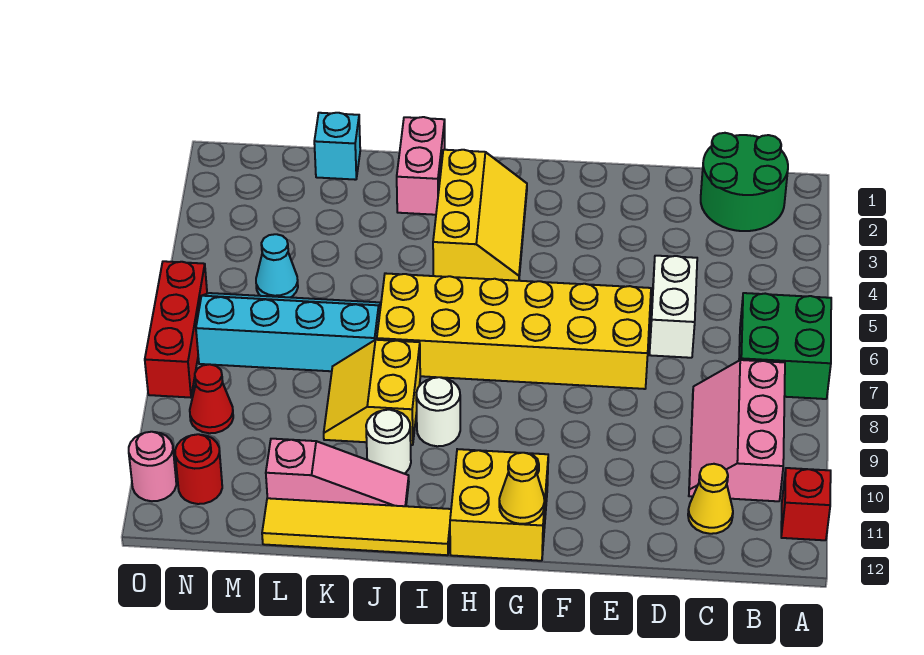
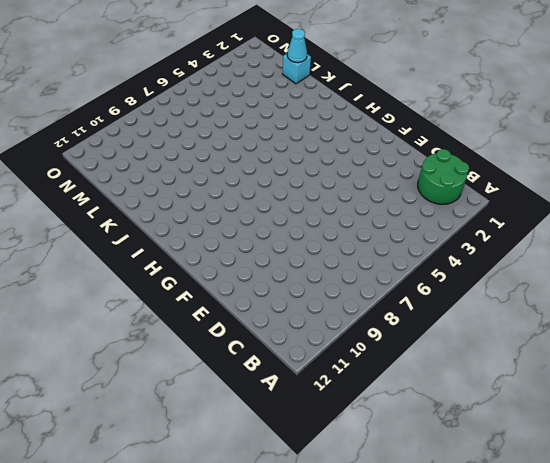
cyan cone L1 level 2 -> cyan cone M5 level 1
none -> green brick A6:B7 level 1
none -> red brick A11 level 1
none -> pink slope B8:C10 level 1 top B

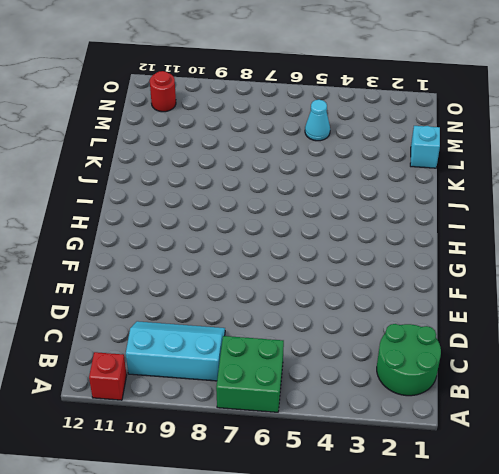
cyan slope B8:C10 level 1 top B -> pink slope B8:C10 level 1 top B
none -> yellow cone C11 level 1
none -> white brick D5:D6 level 1
none -> yellow brick E6:J7 level 1

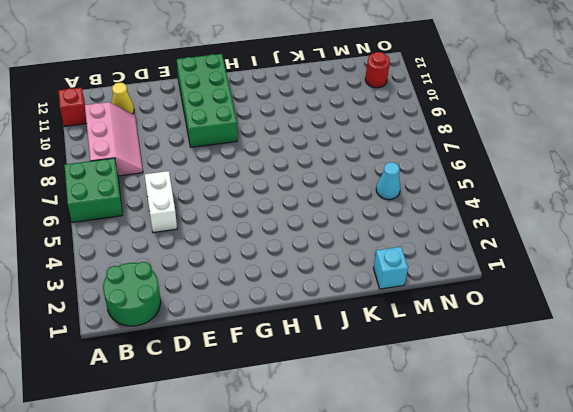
green brick F9:G12 level 1 -> yellow brick G11:H12 level 1
none -> yellow brick E6:J7 level 1
none -> yellow slope H2:I4 level 1 top I
none -> white round brick I9 level 1

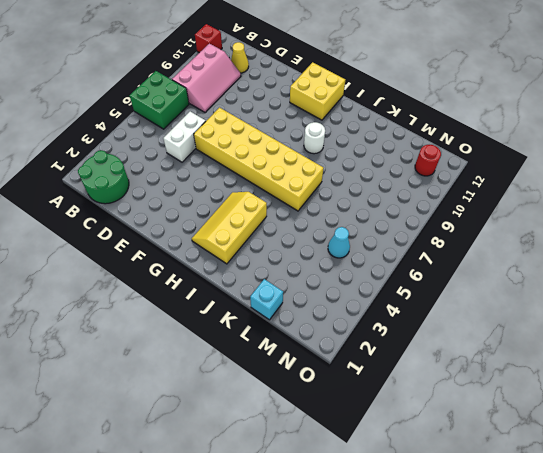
none -> yellow tile I12:L12 level 1
none -> pink brick J1:J2 level 1
none -> yellow slope J8:K9 level 1 top J

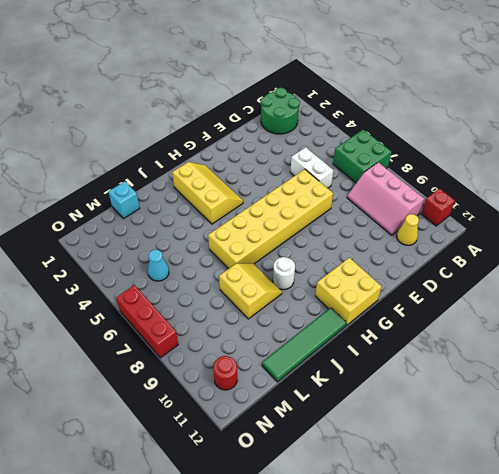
green tile I12:L12 level 1 -> yellow tile I12:L12 level 1
yellow slope J8:K9 level 1 top K -> yellow slope J8:K9 level 1 top J
none -> pink brick J1:J2 level 1
none -> white round brick J10 level 1
none -> pink slope J11:L11 level 1 top L

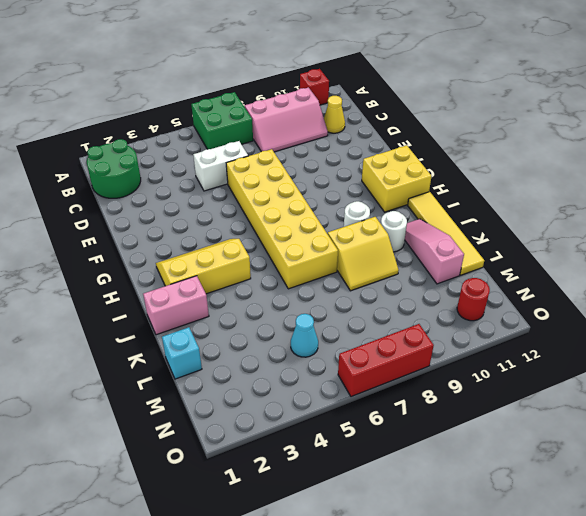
none -> cyan slope K6:N7 level 1 top 7
none -> red cone N9 level 1
none -> pink round brick O11 level 1

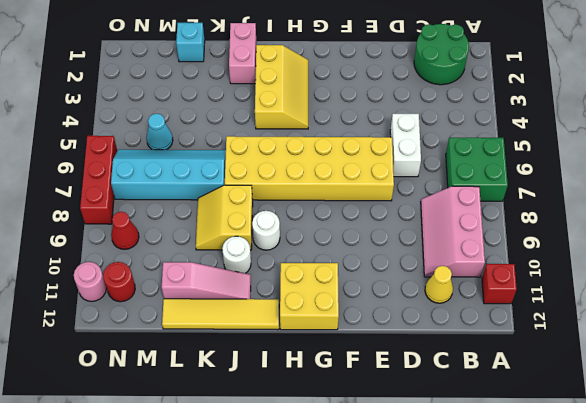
none -> yellow cone G12 level 2

